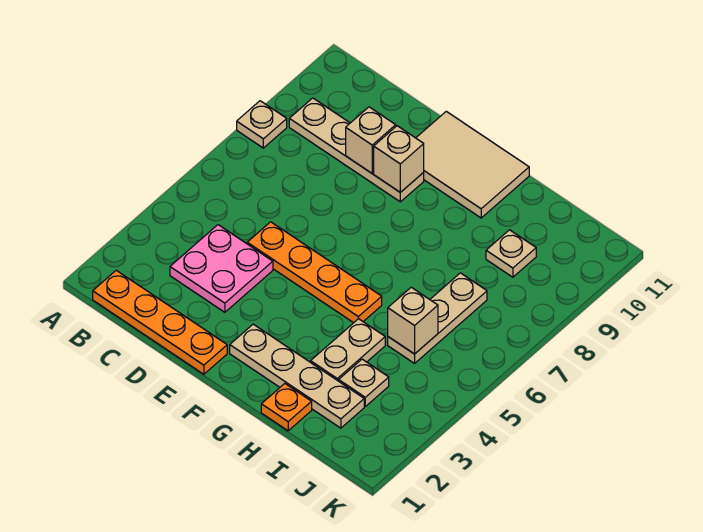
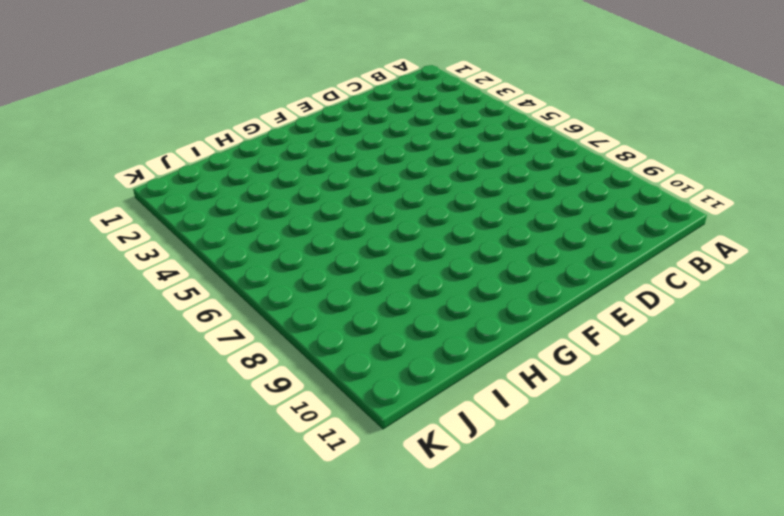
none -> tan plate A8 level 1
none -> orange plate B1:E1 level 1
none -> tan plate B9:E9 level 1

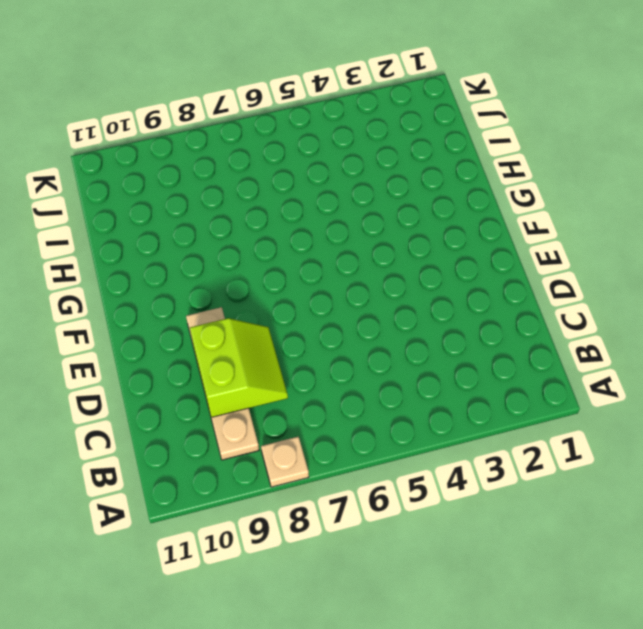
lime slope C8:D9 level 2 top 9 -> tan brick D9 level 2
none -> orange plate B1:E1 level 1
none -> pink plate C3:D4 level 1
none -> orange plate D5:G5 level 1

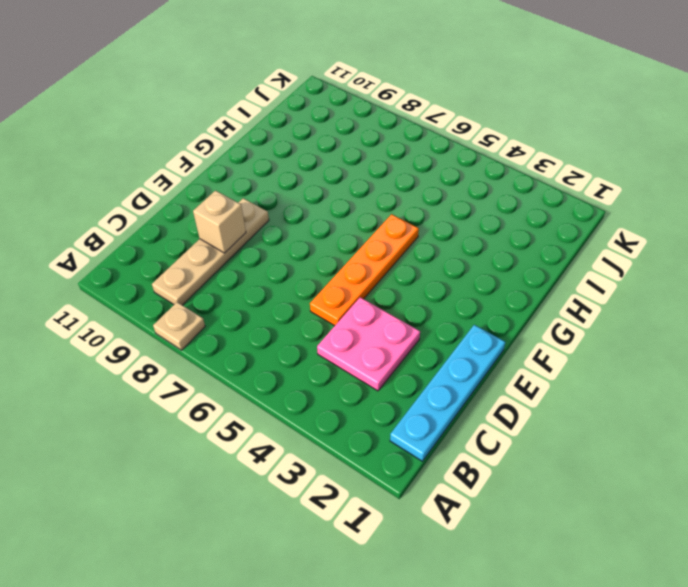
cyan plate B1:E1 level 1 -> orange plate B1:E1 level 1
none -> tan tile E10:G11 level 1
none -> tan plate F2:I2 level 1
none -> orange plate H1 level 1

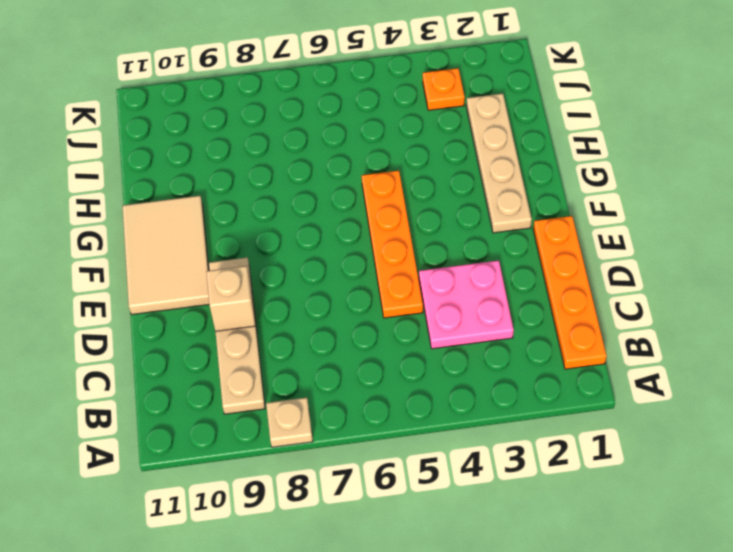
orange plate J3 level 1 -> orange plate H1 level 1
none -> tan plate H3:H4 level 1
none -> tan plate I3 level 1
none -> tan plate I5:I7 level 1

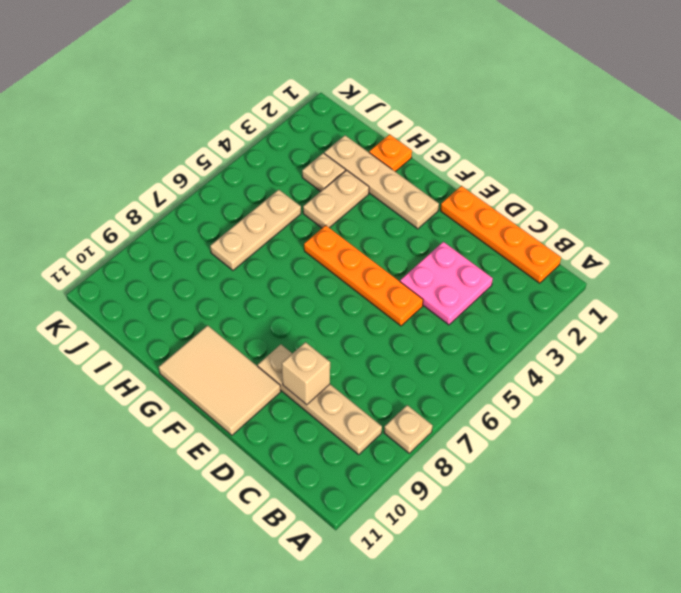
none -> tan plate I9 level 1
none -> tan brick E9 level 2
none -> tan brick I5 level 2

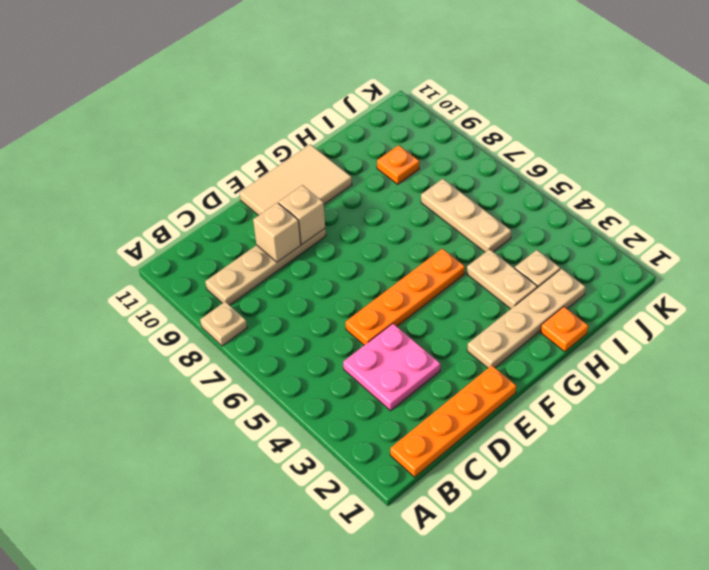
orange plate I9 level 1 -> tan plate I9 level 1
none -> tan brick I5 level 2

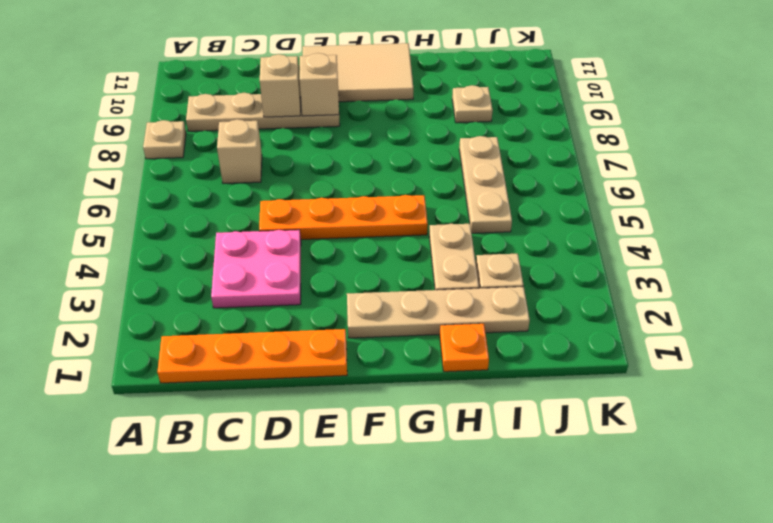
tan brick C7 level 1 -> tan brick I5 level 2

